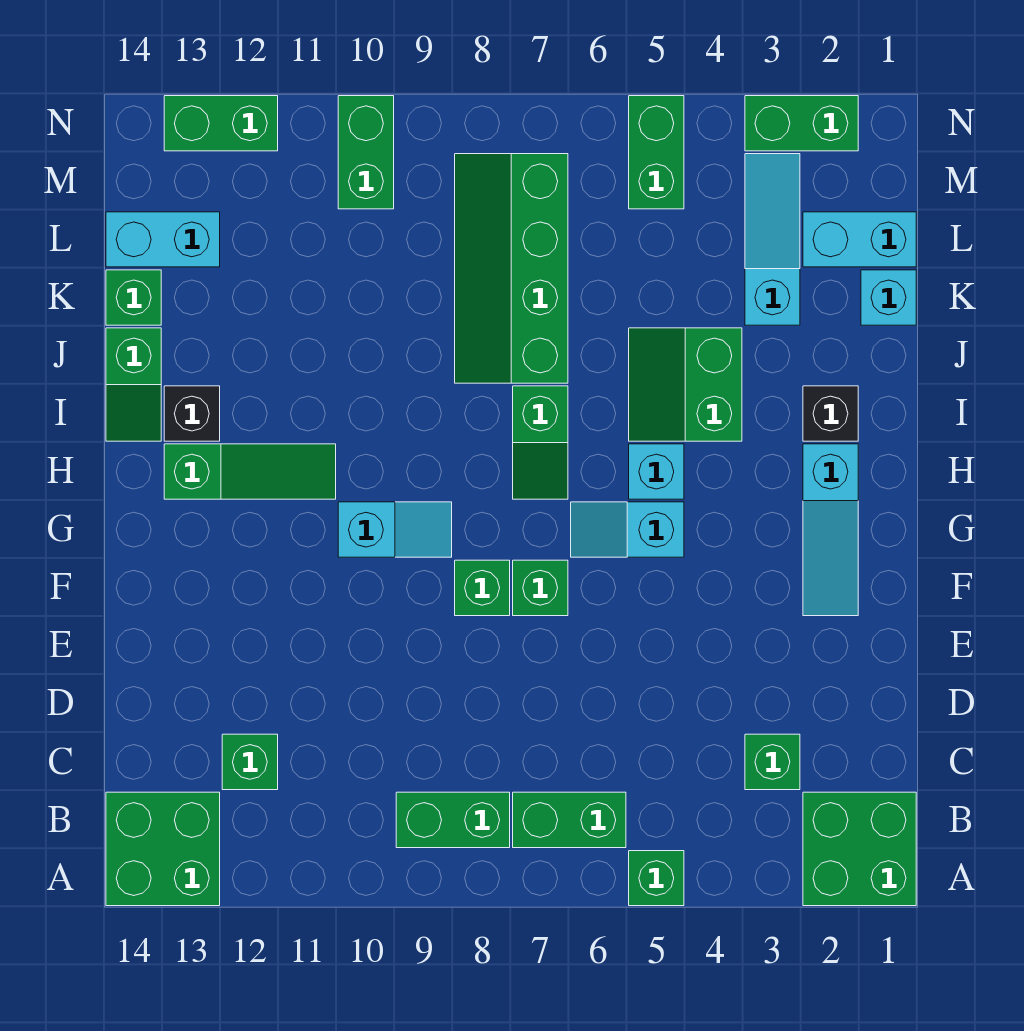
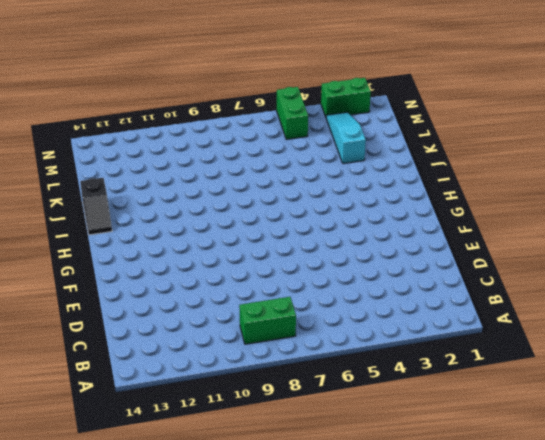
black slope I14:J14 level 1 top J -> green slope I14:J14 level 1 top J
none -> green brick A1:B2 level 1
none -> green brick A5 level 1
none -> green brick A13:B14 level 1

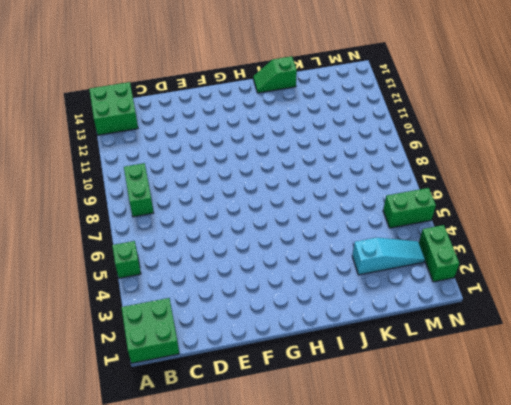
none -> green brick B6:B7 level 1
none -> green brick C3 level 1
none -> green brick C12 level 1

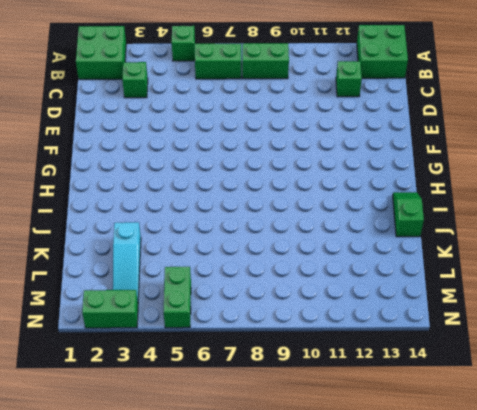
none -> cyan slope F2:H2 level 1 top H
none -> green brick F7 level 1
none -> green brick F8 level 1

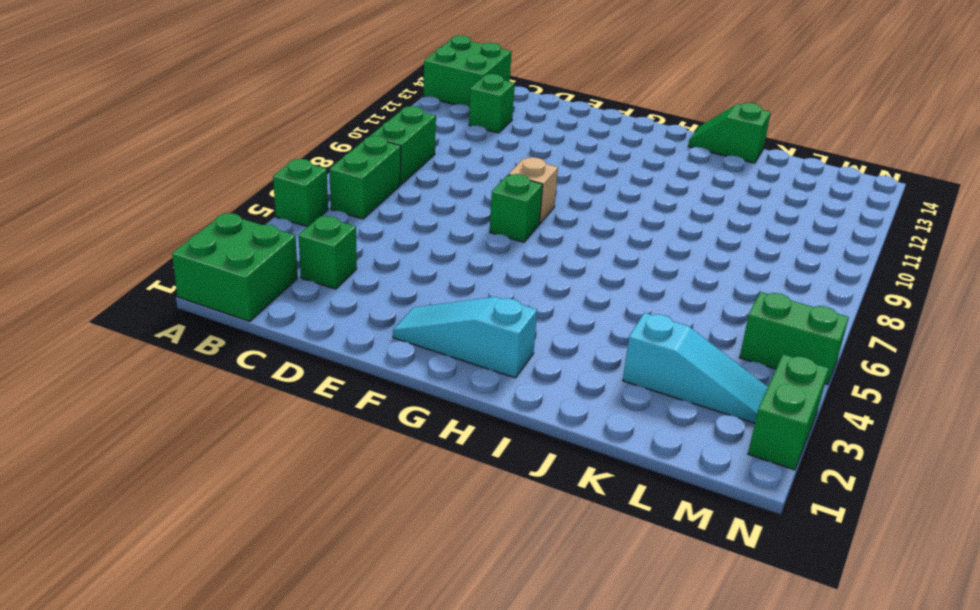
tan brick F8 level 1 -> green brick F8 level 1
none -> cyan slope G5:G6 level 1 top 5
none -> cyan slope G9:G10 level 1 top 10
none -> cyan brick H5 level 1

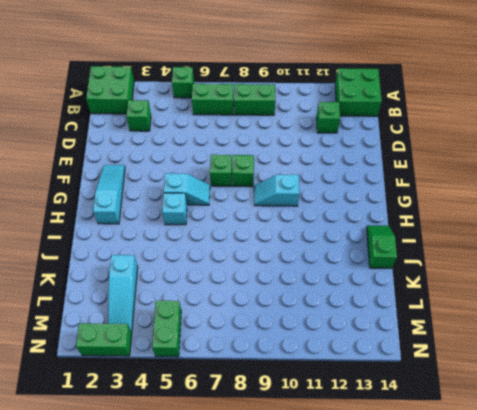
none -> green slope H7:I7 level 1 top I
none -> green slope H11:H13 level 1 top 13
none -> black brick I2 level 1

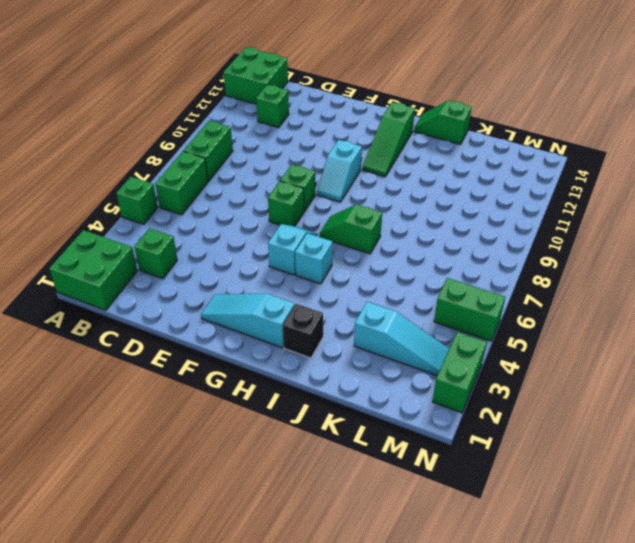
none -> green slope I4:J5 level 1 top 4
none -> black brick I13 level 1
none -> green slope J7:M8 level 1 top 7

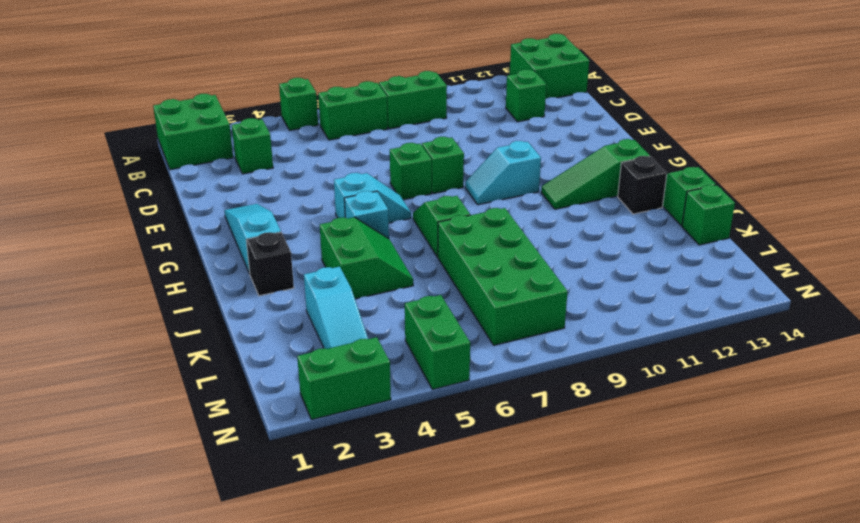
green brick J7:M8 level 1 -> green slope J7:M8 level 1 top 7
none -> cyan brick K1 level 1
none -> cyan brick L1:L2 level 1
none -> cyan brick L13:L14 level 1

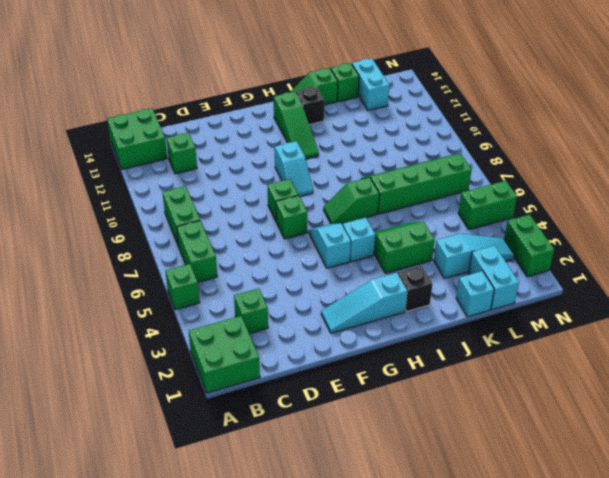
none -> green brick M10:N10 level 1
none -> green brick N12:N13 level 1

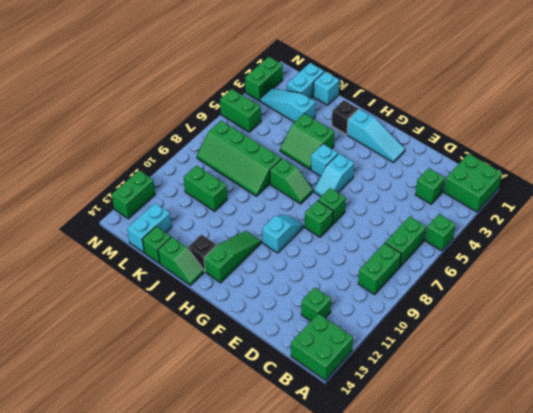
green brick K10:L10 level 1 -> green brick M10:N10 level 1

